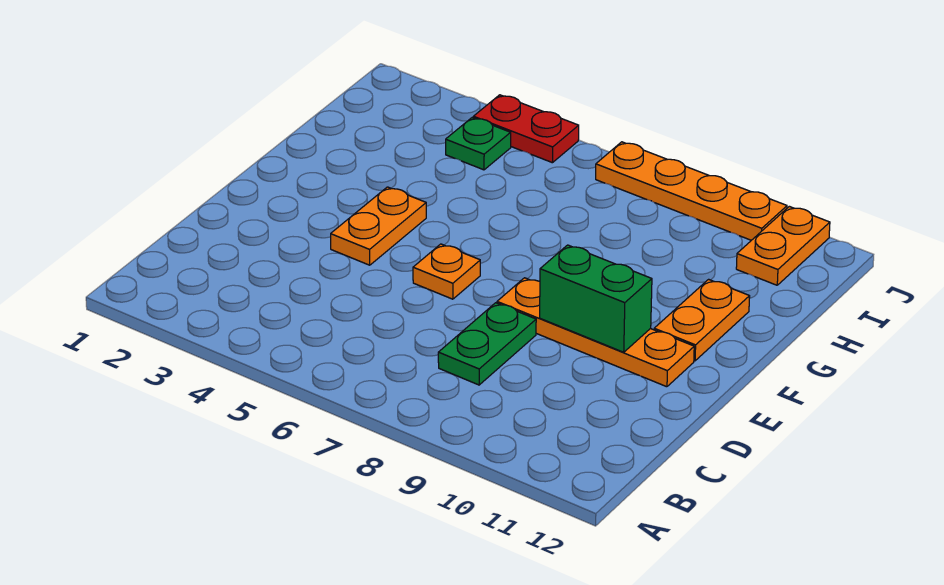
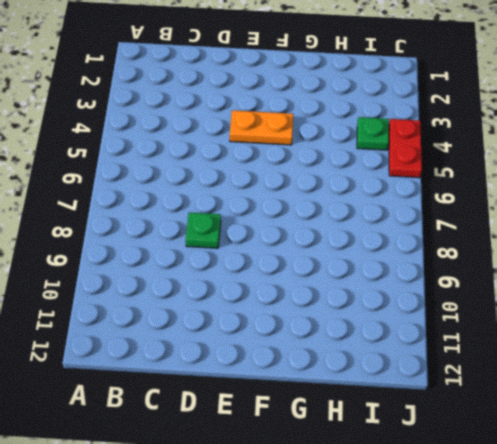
green plate D8 level 1 -> green plate C8:D8 level 1
none -> orange plate E6 level 1
none -> orange plate E8:E11 level 1

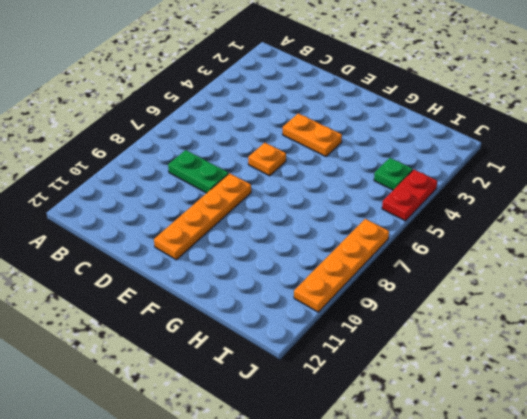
none -> orange plate F11:G11 level 1
none -> orange plate I11:J11 level 1

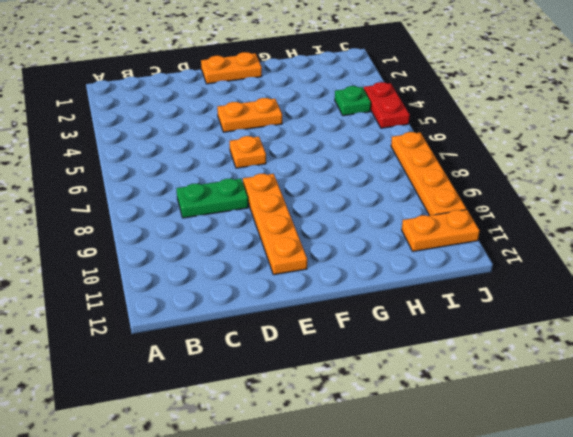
orange plate E1:F1 level 1 -> orange plate F11:G11 level 1
none -> green brick E9:E10 level 2

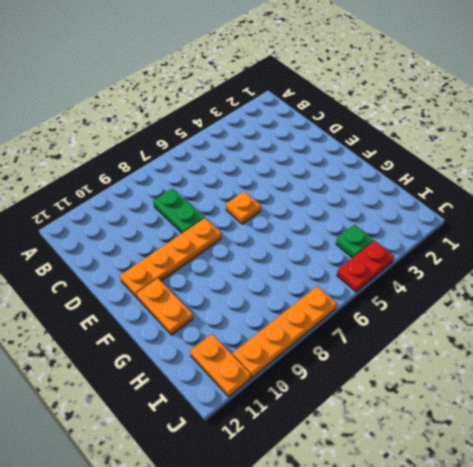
none -> orange plate E4:F4 level 1
none -> green brick E9:E10 level 2

